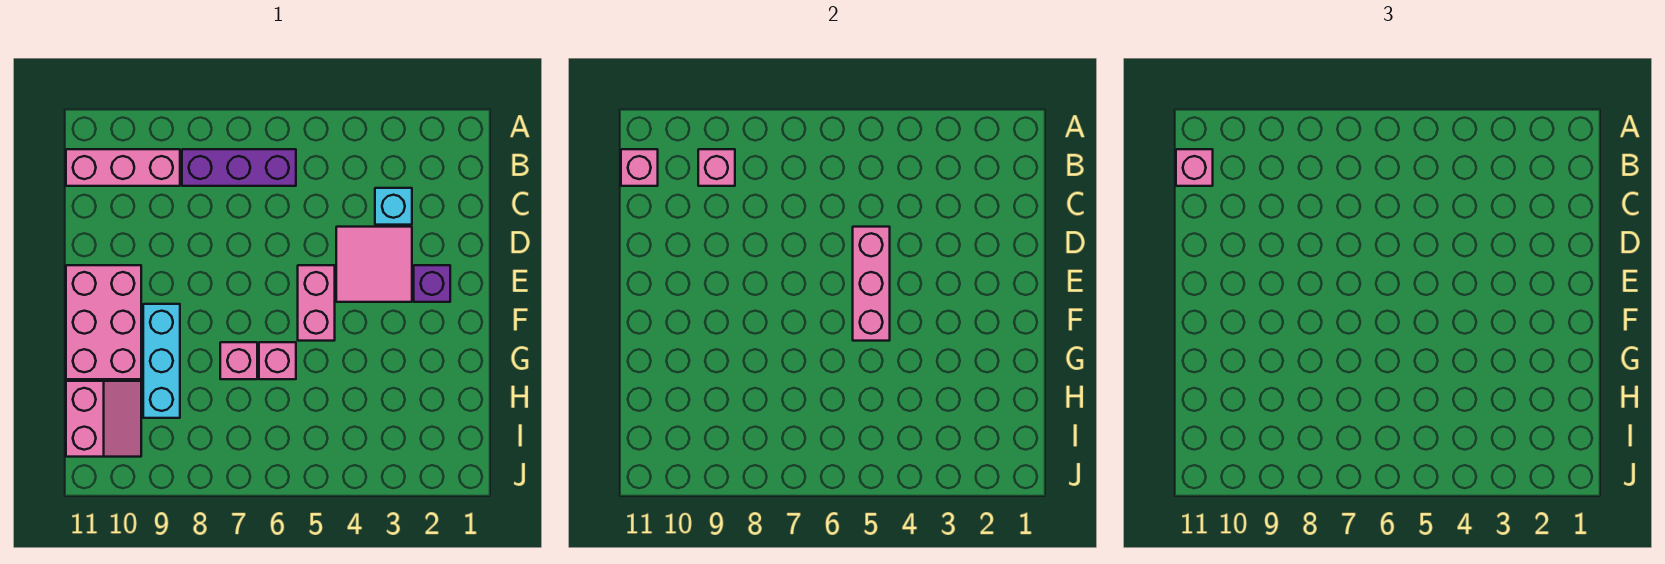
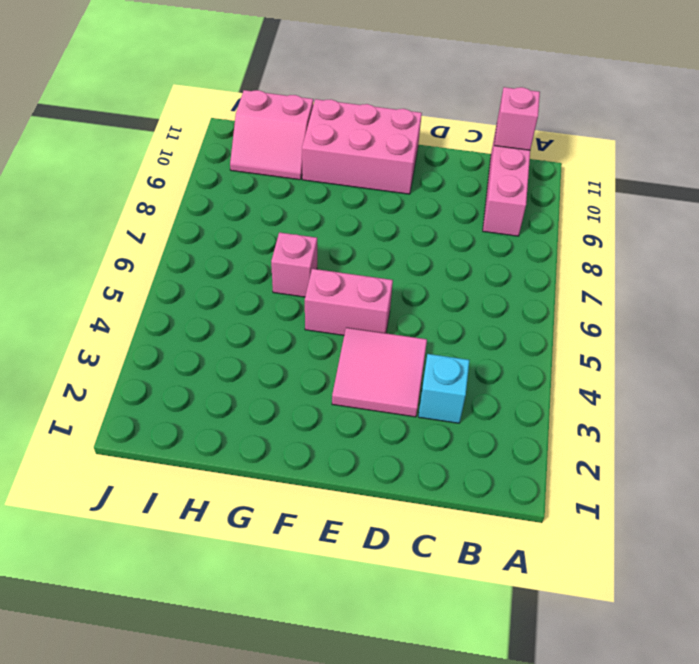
none -> purple brick B6:B8 level 1
none -> purple brick E2 level 1
none -> cyan brick F9:H9 level 1

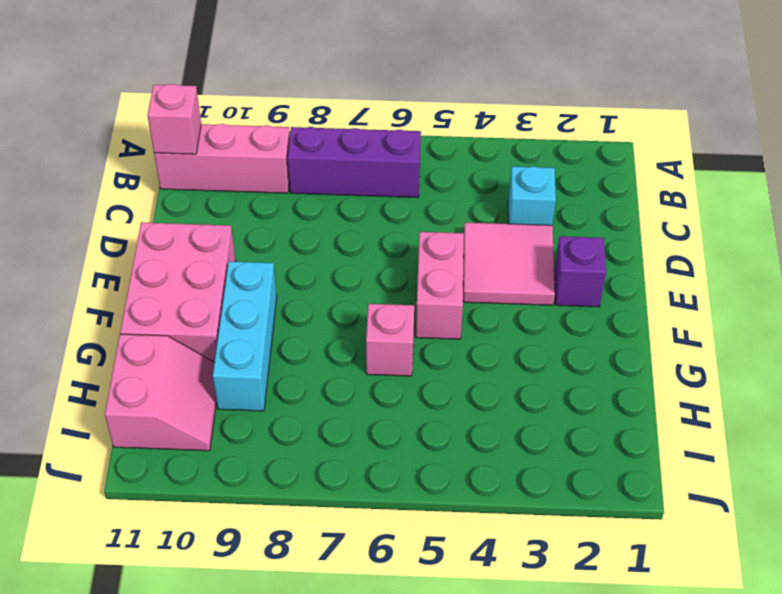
none -> pink brick G7 level 1
none -> pink brick B9 level 2
none -> pink brick D5:F5 level 2

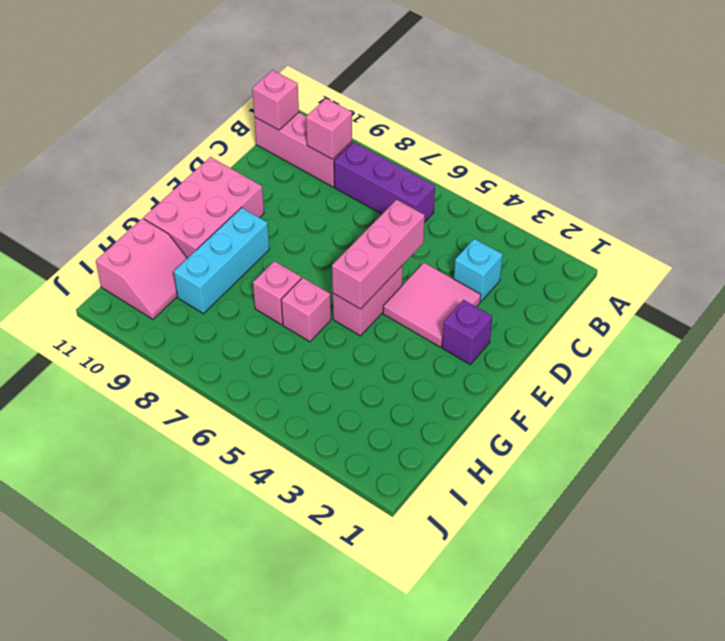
none -> pink brick B11 level 3

